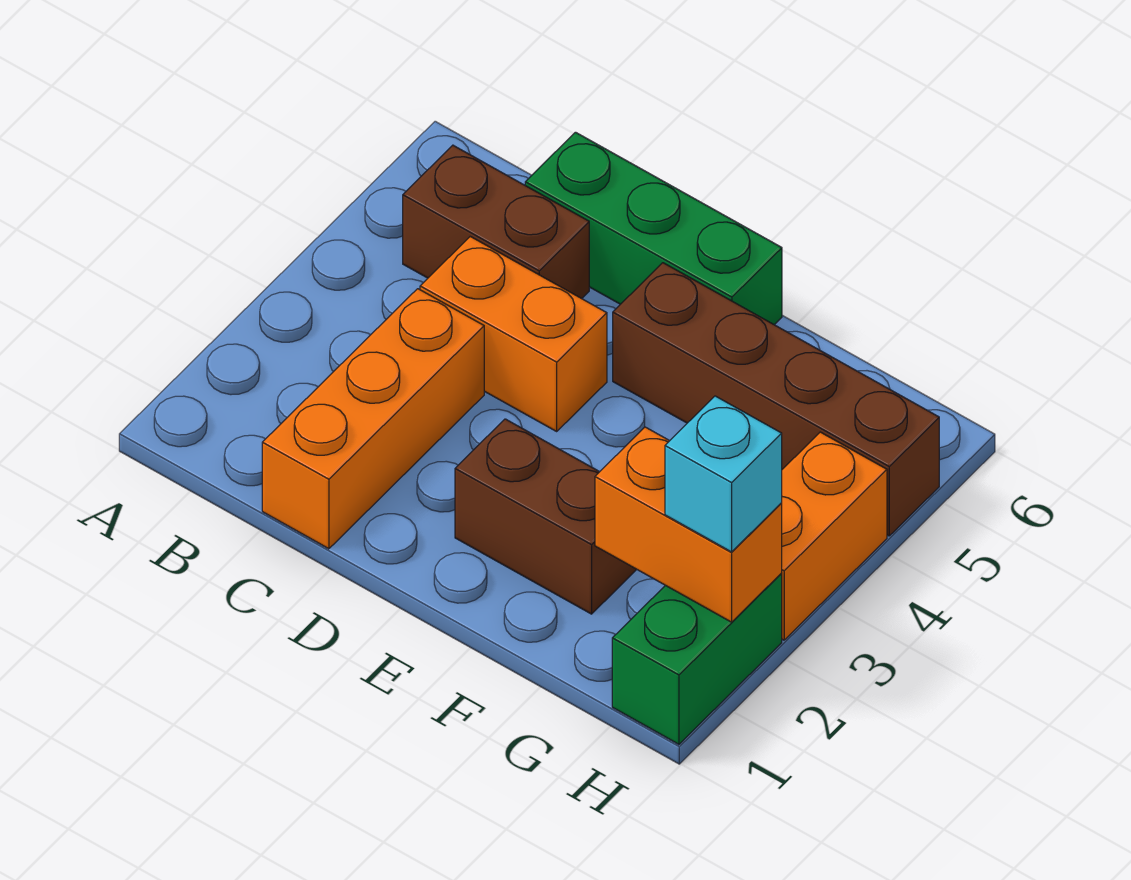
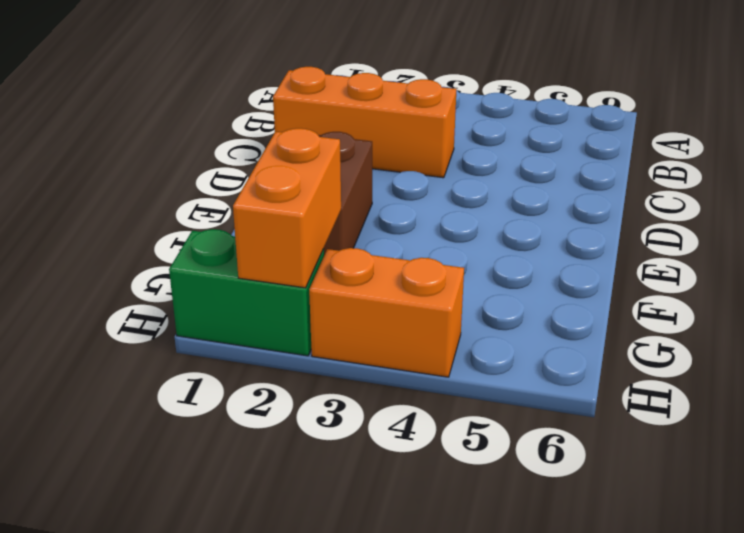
none -> brown brick B5:C5 level 1
none -> orange brick C4:D4 level 1

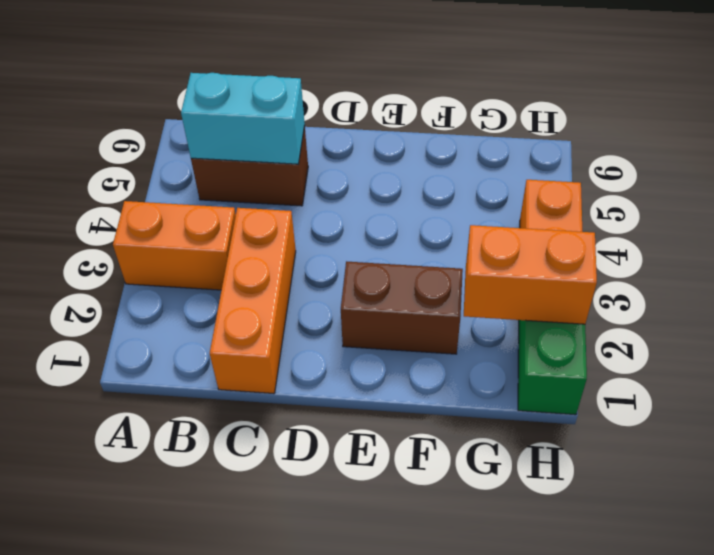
orange brick A3:B3 level 1 -> orange brick C4:D4 level 1
cyan brick B5:C5 level 2 -> none
none -> green brick C6:E6 level 1
none -> brown brick E5:H5 level 1

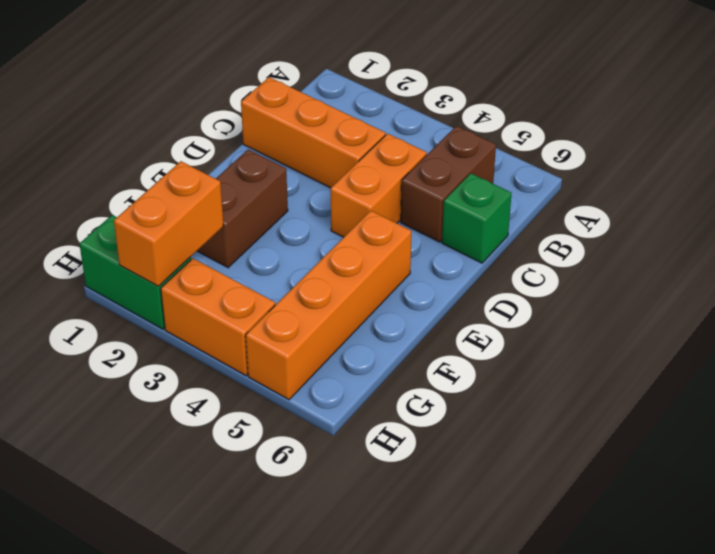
green brick C6 level 1 -> green brick C6:E6 level 1
orange brick E5:H5 level 1 -> brown brick E5:H5 level 1
none -> cyan brick H2 level 3

